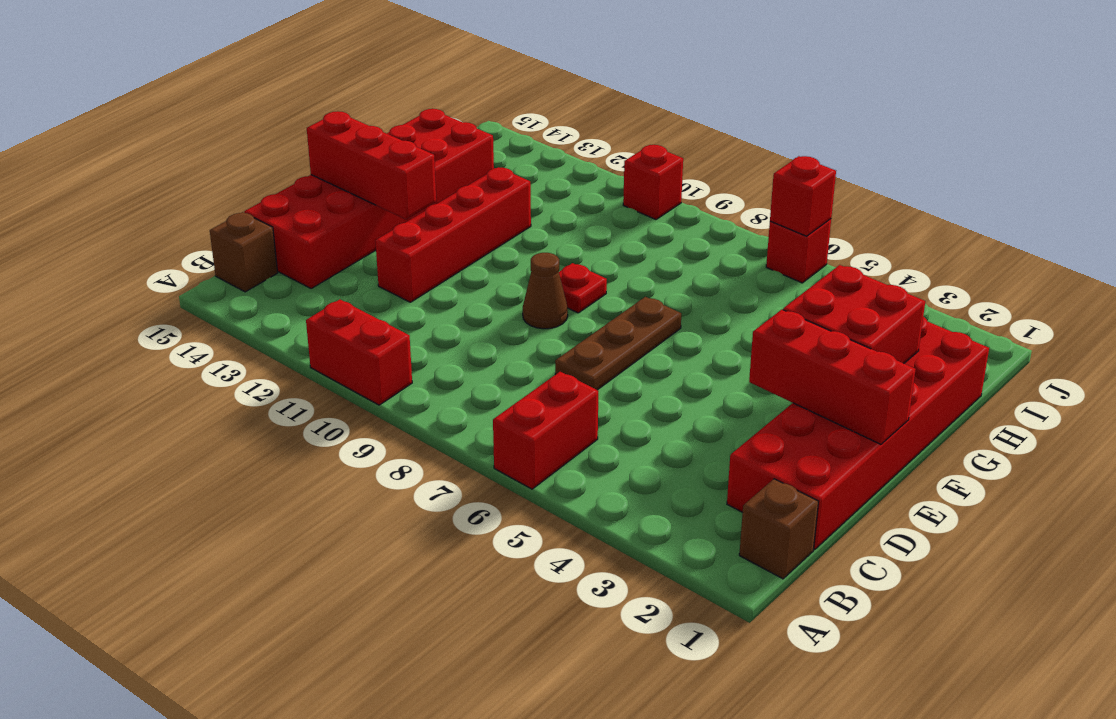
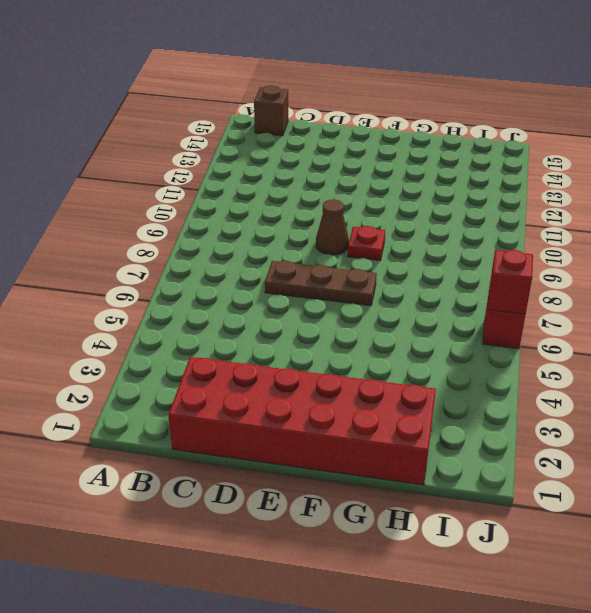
none -> red brick A6:B6 level 1
none -> red brick A10:A11 level 1
none -> brown brick B1 level 1

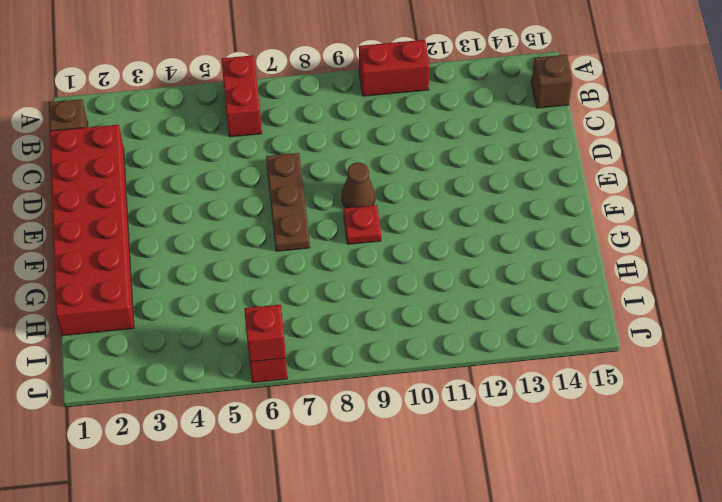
none -> red brick C14:H15 level 1
none -> red brick D12:G12 level 1
none -> red brick J10 level 1

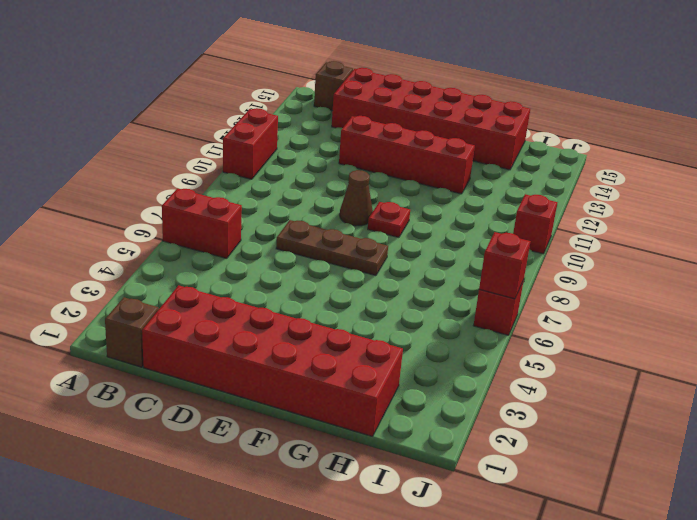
none -> red brick E1:E3 level 2
none -> red brick E13:E15 level 2
none -> red brick F2:G3 level 2

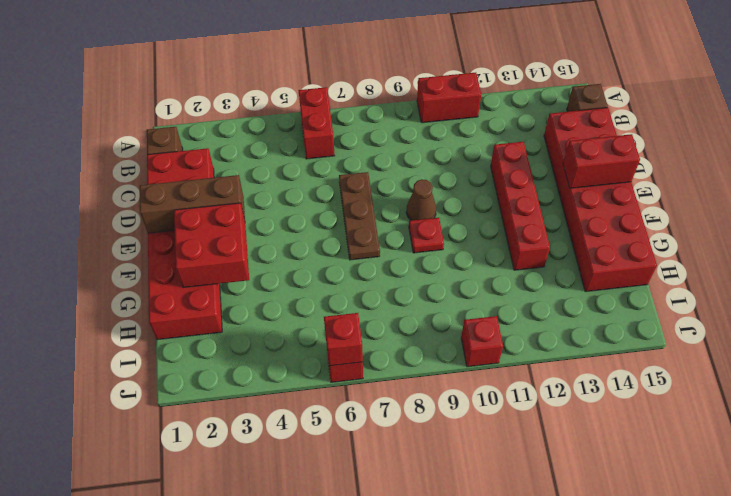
brown brick E1:E3 level 2 -> red brick E1:E3 level 2
red brick E14:E15 level 2 -> red brick E13:E15 level 2

